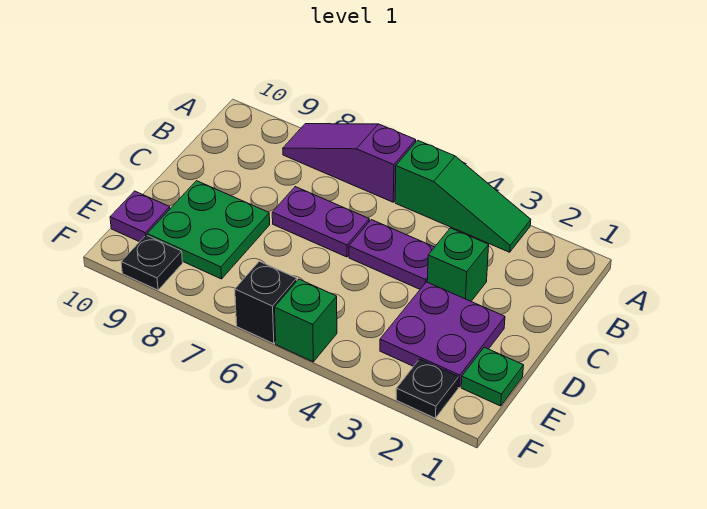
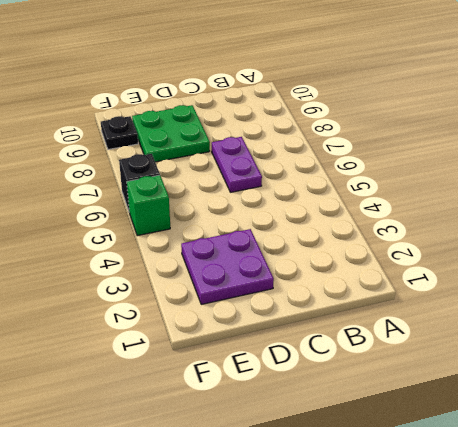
none -> green slope A3:A5 level 1 top 5
none -> purple slope A6:A8 level 1 top 6
none -> green brick C3 level 1

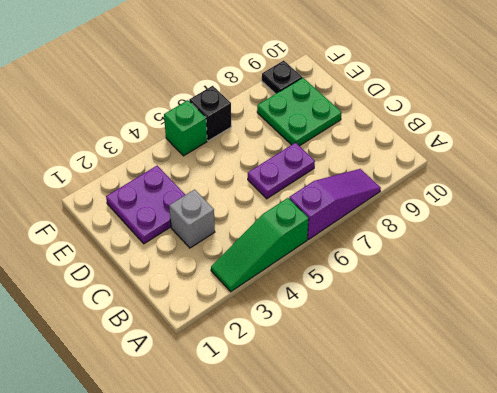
grey brick C3 level 1 -> green brick C3 level 1
none -> purple plate C4:C5 level 1
none -> green plate E1 level 1
none -> purple plate E10 level 1

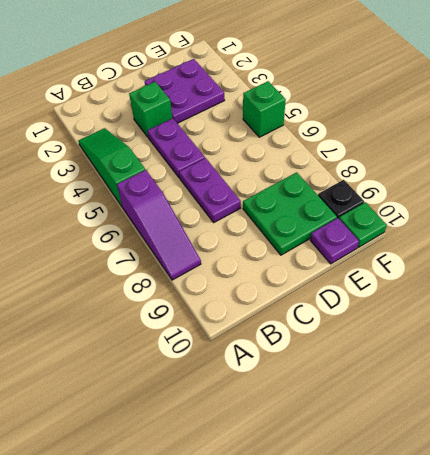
green plate F10 level 1 -> green plate E1 level 1
none -> black plate F2 level 1
none -> black brick F6 level 1

